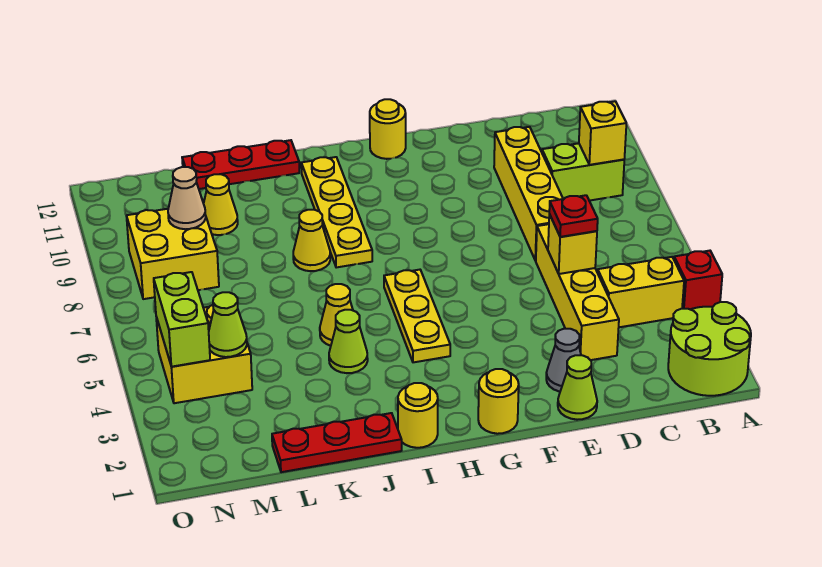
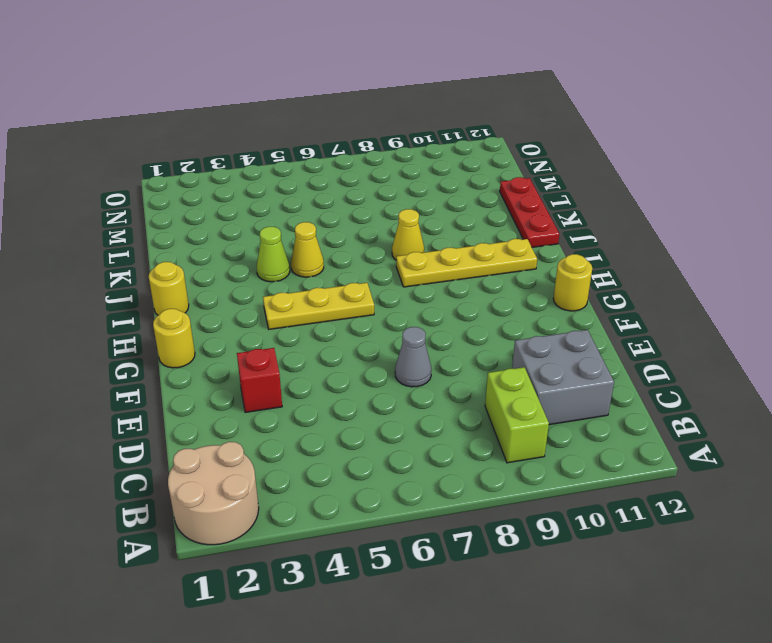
tan round brick A1:B2 level 1 -> lime round brick A1:B2 level 1
grey brick C10:D11 level 1 -> yellow brick D7:D10 level 1
red brick E3 level 1 -> red brick A4 level 1
grey cone E7 level 1 -> grey cone E2 level 1
none -> yellow brick B4:C4 level 1
none -> yellow brick D3:D6 level 1
none -> lime cone E1 level 1

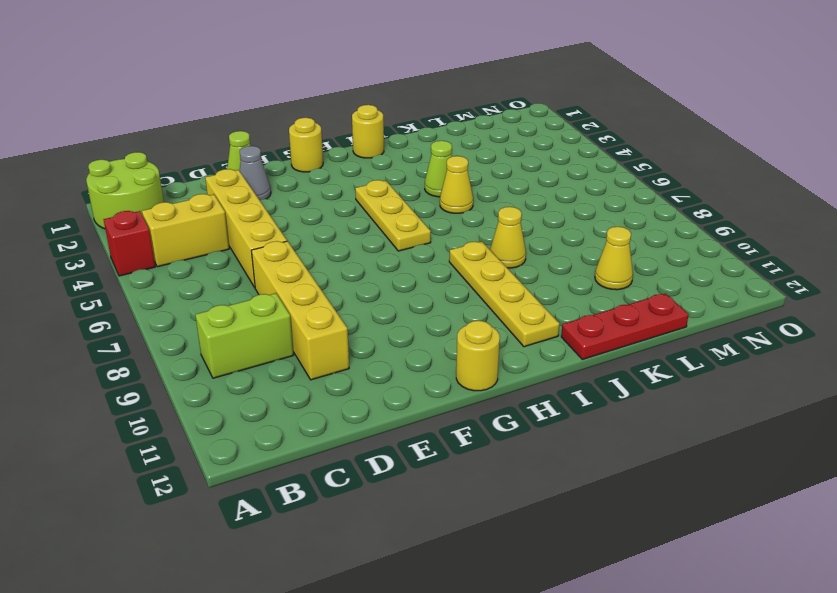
none -> red plate J1:L1 level 1
none -> yellow brick M4:N5 level 1
none -> yellow brick M8:N9 level 1

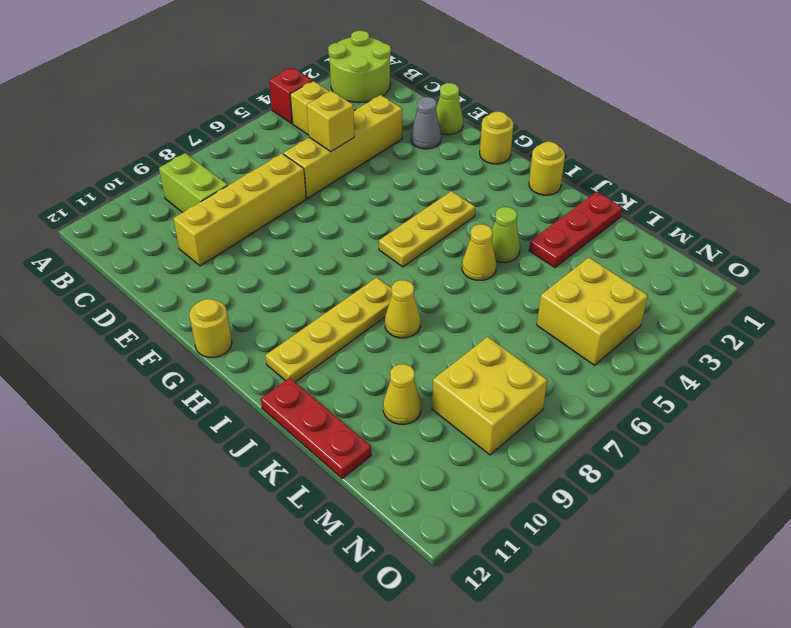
red plate K1:K3 level 1 -> red plate J1:L1 level 1
none -> yellow brick B9 level 2
none -> lime cone M4 level 2
none -> tan cone M9 level 2

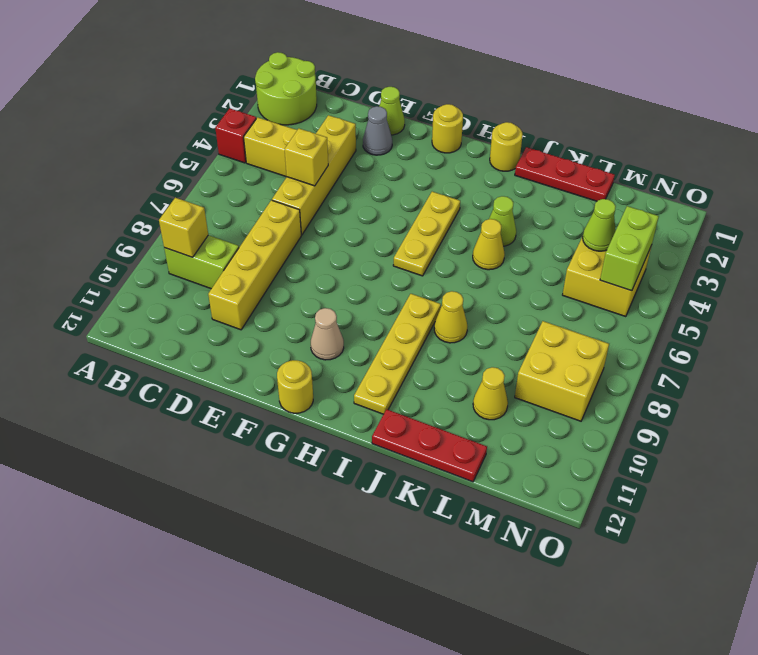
tan cone G10 level 1 -> tan cone M9 level 2
none -> red plate D5 level 3

